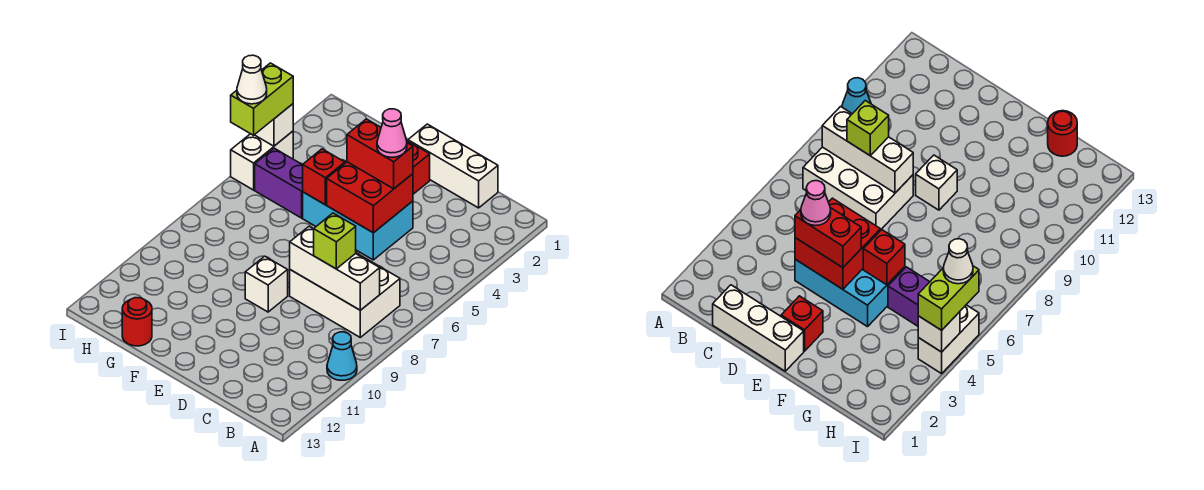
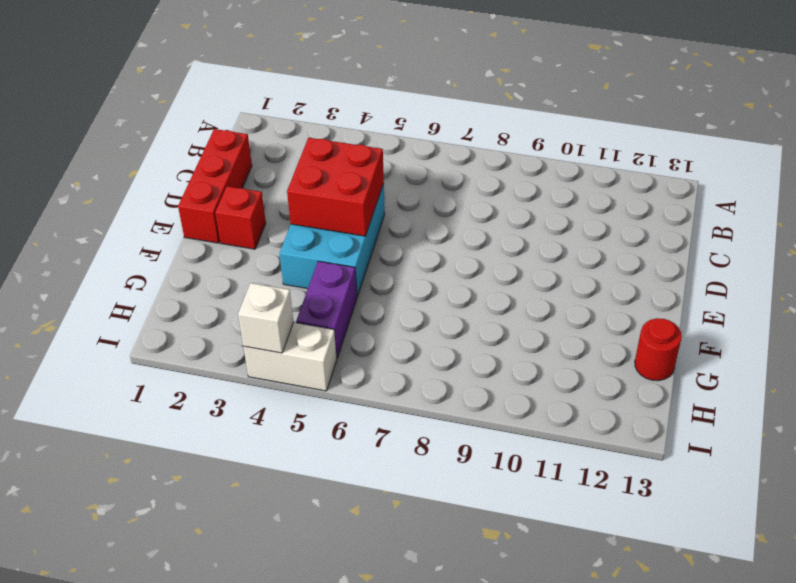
red brick C1:E1 level 1 -> white brick C1:E1 level 1
none -> cyan cone A10 level 1
none -> white brick B7:D8 level 1
none -> white brick E9 level 1

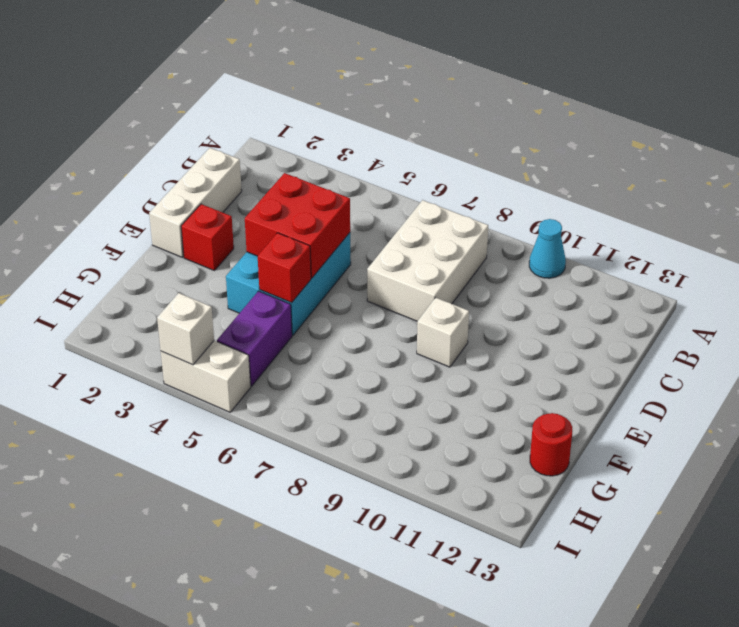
none -> white brick B8:D8 level 2
none -> lime brick C8 level 3
none -> red brick D4:E4 level 3

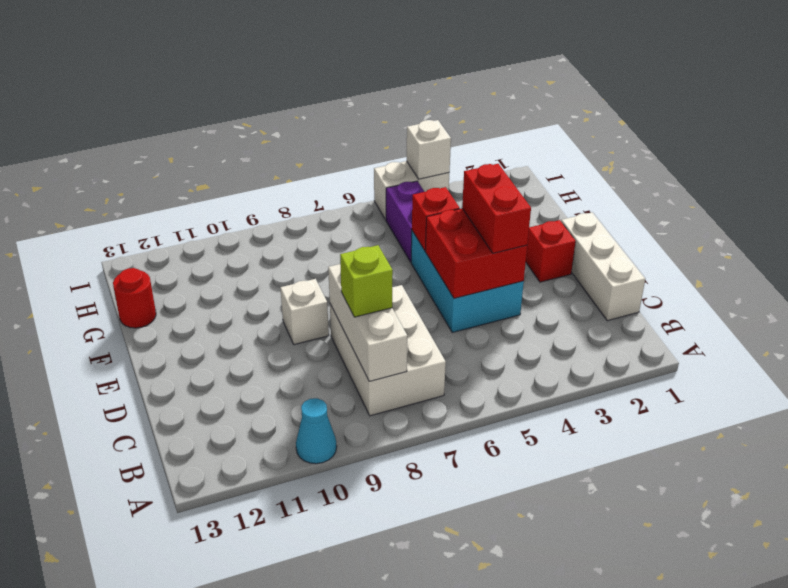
none -> lime brick I4:I5 level 3
none -> pink cone D4 level 4
none -> white cone I5 level 4

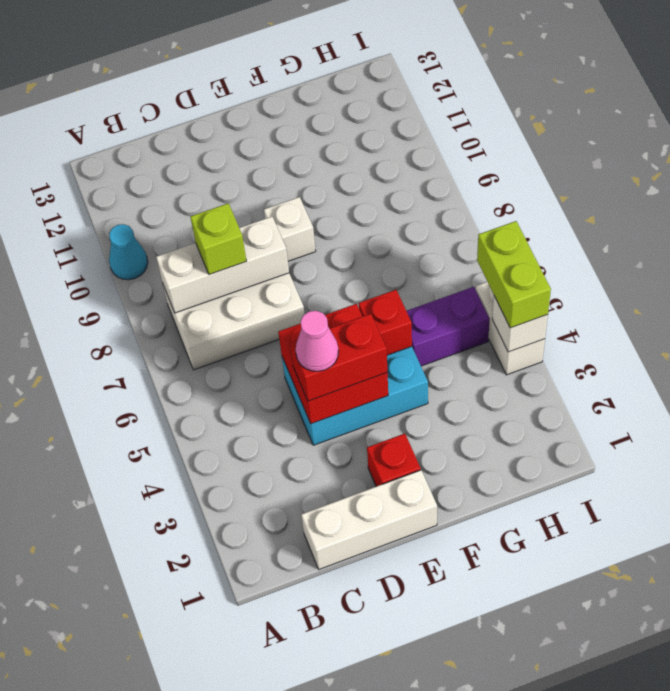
none -> red round brick G13 level 1
none -> white cone I5 level 4

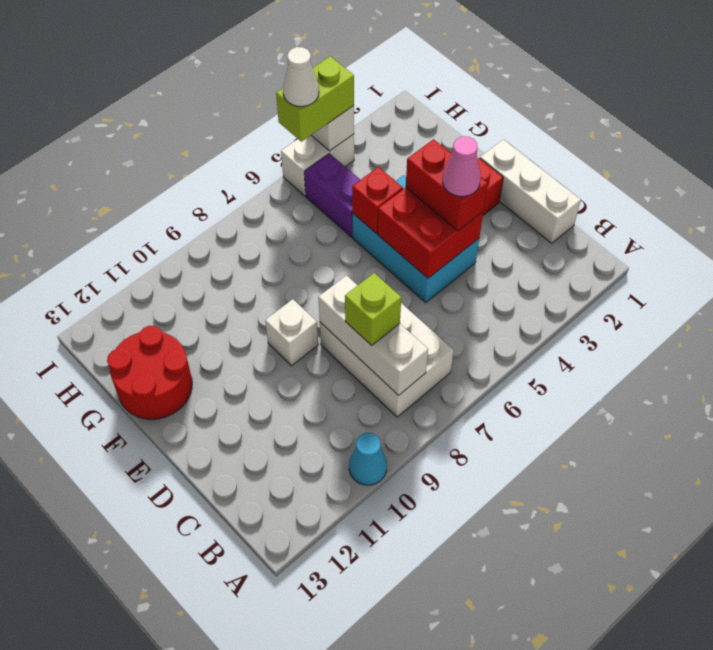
red round brick F12:G13 level 1 -> red round brick G13 level 1

